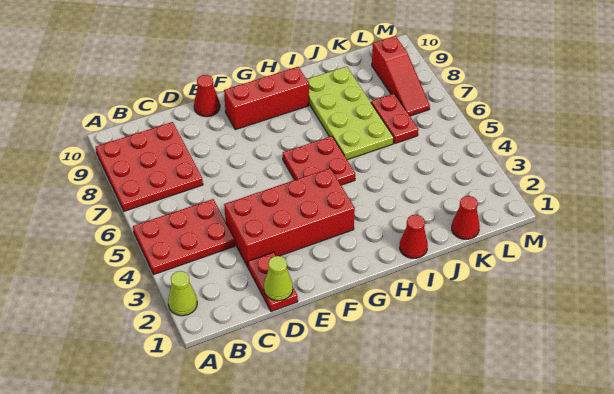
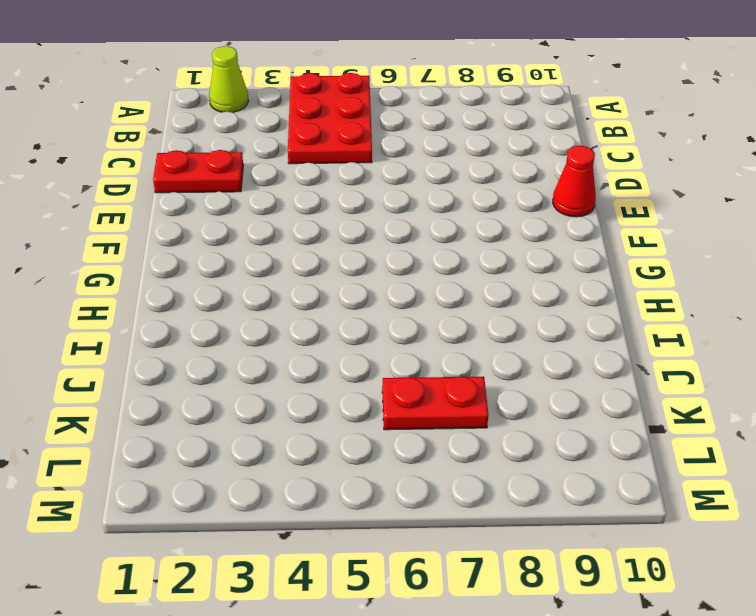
none -> red plate A7:C9 level 1
none -> red brick D3:G4 level 1
none -> red brick F9:H9 level 1

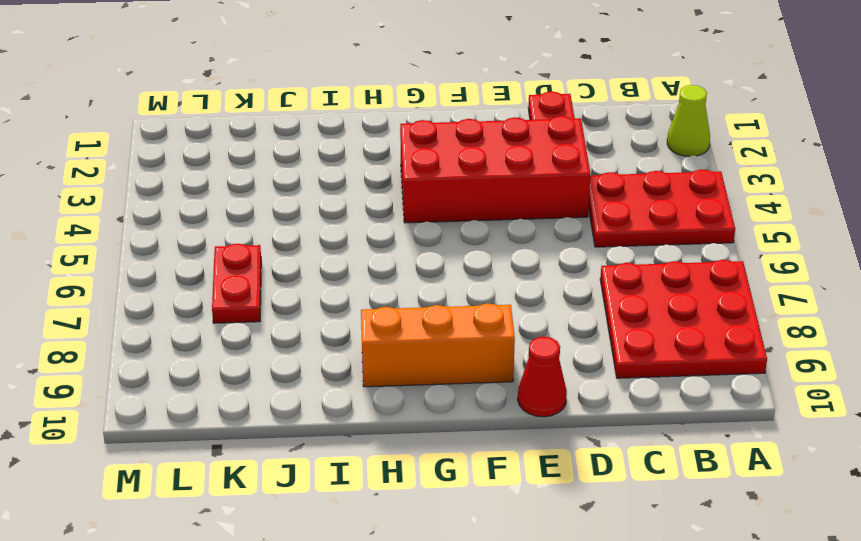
orange brick F9:H9 level 1 -> red brick F9:H9 level 1
none -> red plate G5:H6 level 1
none -> red cone I1 level 1
none -> lime plate I6:J9 level 1

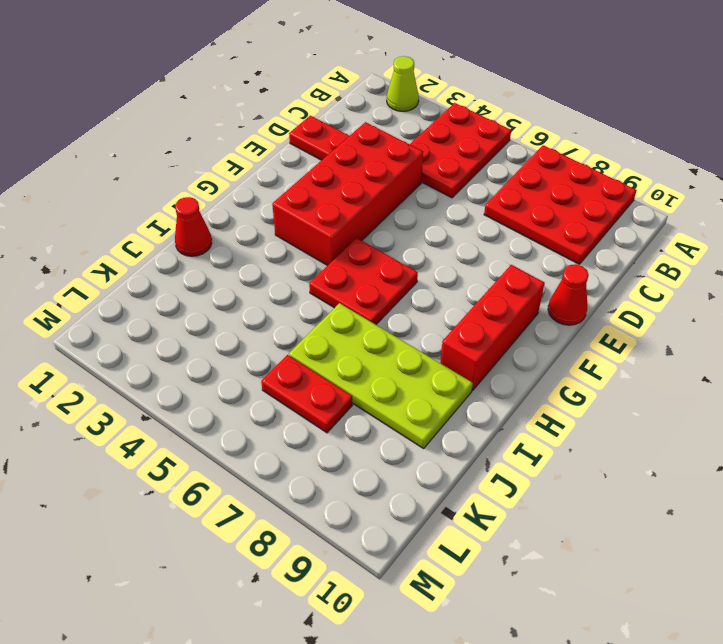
none -> red cone K1 level 1
none -> red slope L7:L9 level 1 top 9
none -> lime cone D1 level 2

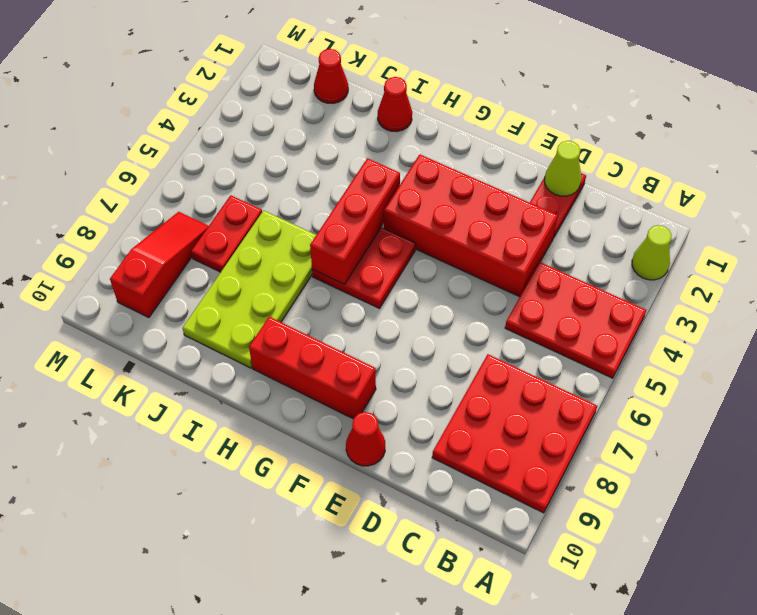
red brick H4:H6 level 2 -> none

